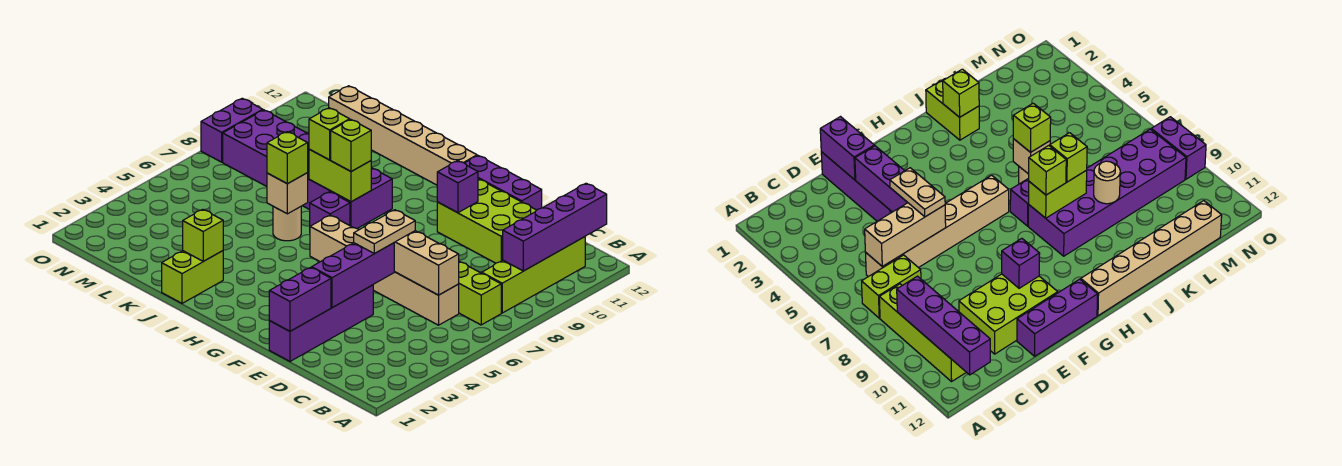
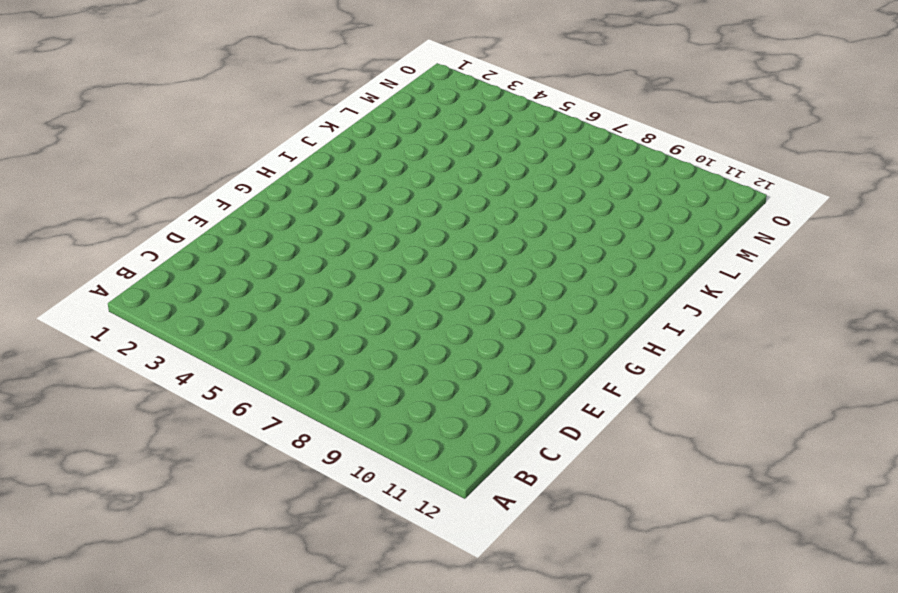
none -> lime brick B7:C7 level 1
none -> lime brick B8:B11 level 1
none -> tan brick C6:H6 level 1

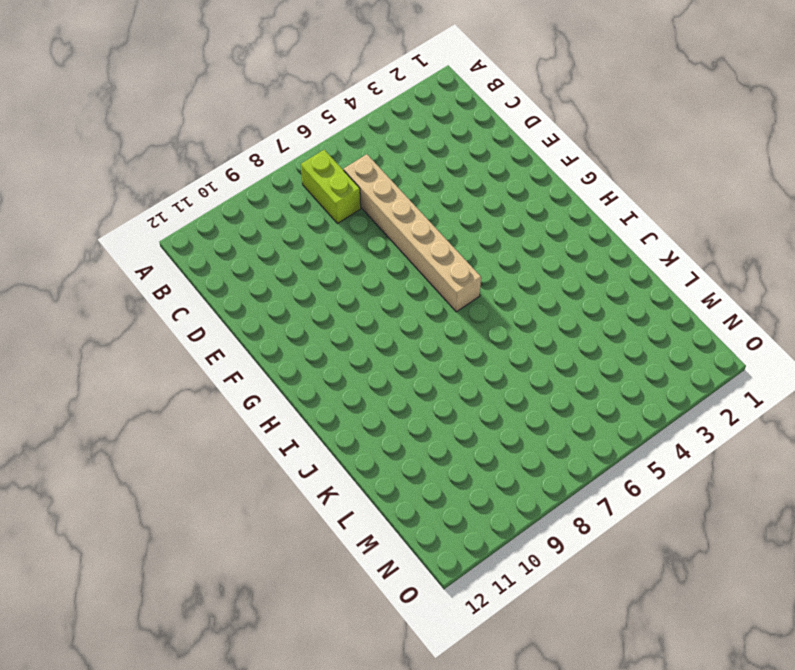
none -> lime brick B8:B11 level 1
none -> lime brick D10:F11 level 1
none -> purple brick E1:E4 level 1

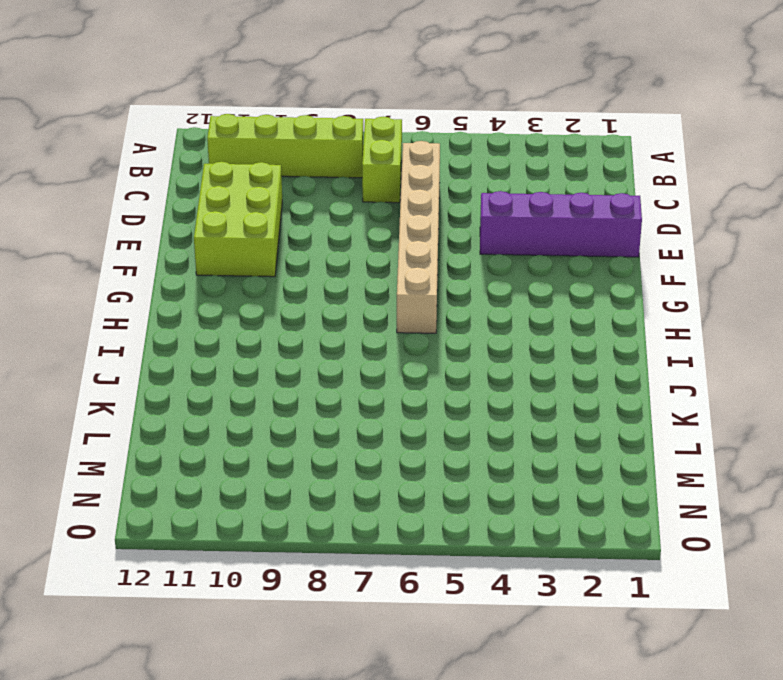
none -> purple brick E12:G12 level 1
none -> tan brick H12:M12 level 1
none -> purple brick I7 level 1

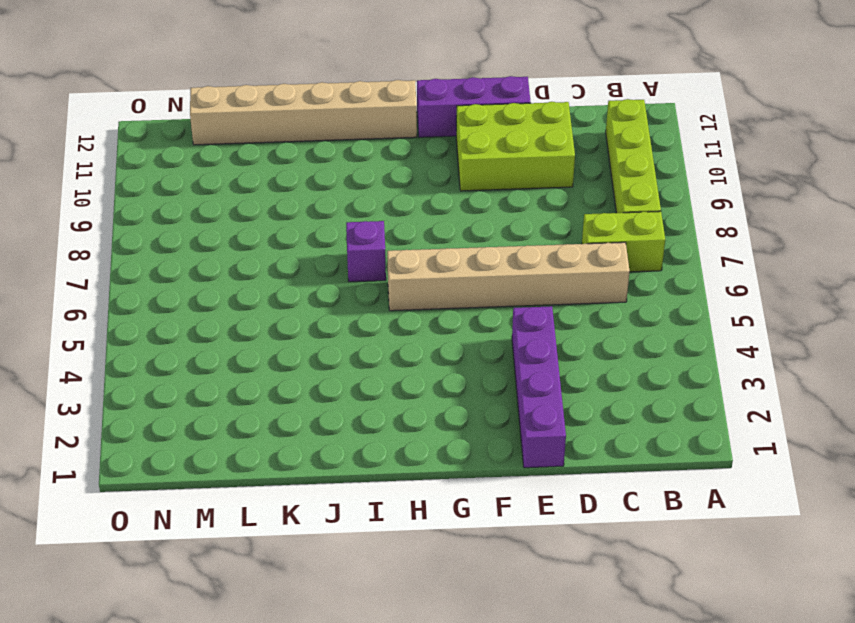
none -> purple brick I8:N9 level 1
none -> lime brick J1:J2 level 1
none -> tan round brick J6 level 1

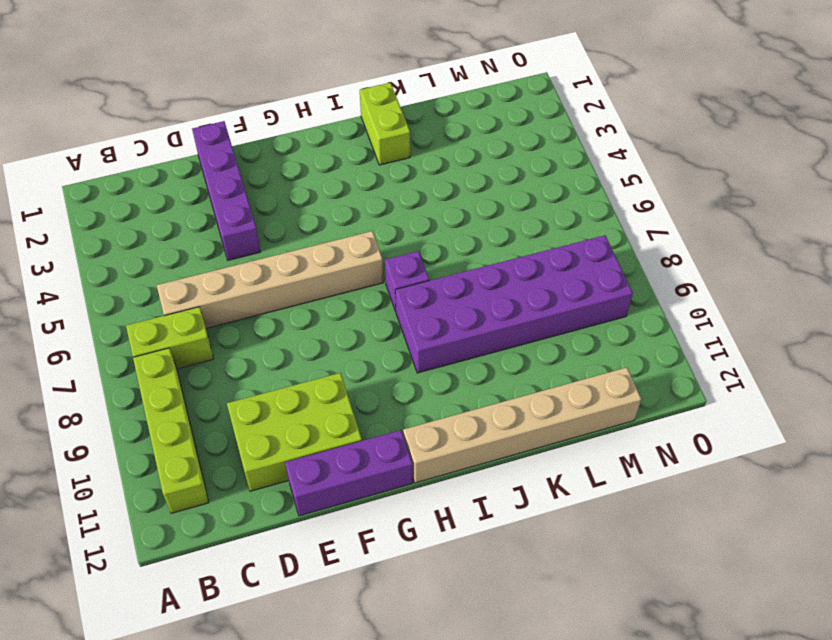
none -> tan round brick J6 level 1
none -> purple brick O8:O9 level 1
none -> purple brick B9:B12 level 2

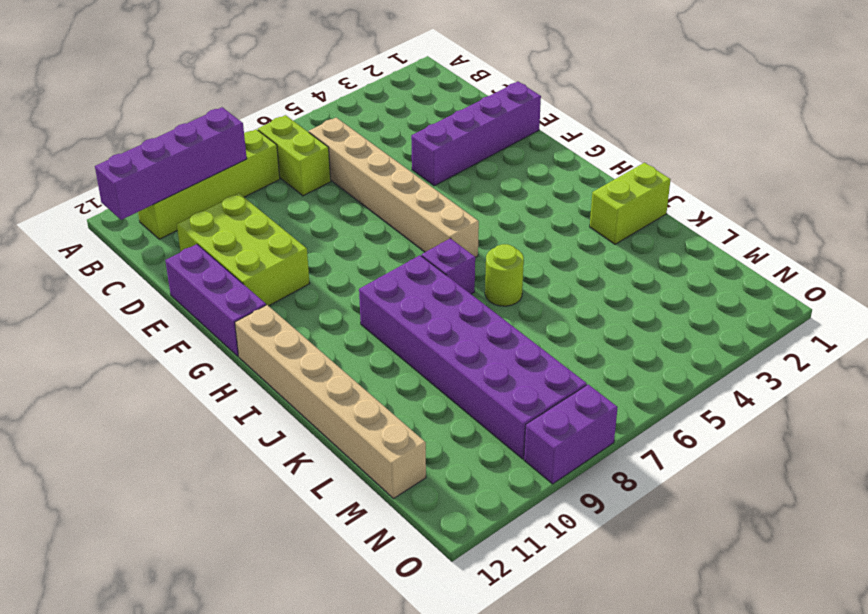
lime round brick J6 level 1 -> tan round brick J6 level 1
none -> tan brick C6:E6 level 2
none -> purple brick E1:E2 level 2
none -> purple brick E3:E5 level 2

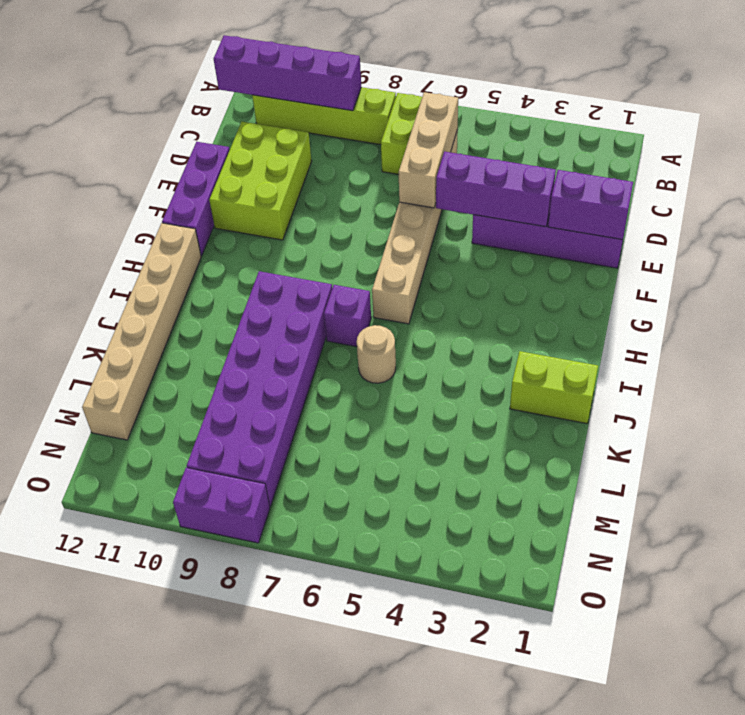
none -> purple brick F10 level 2
none -> lime brick I8:J8 level 2
none -> lime brick J2 level 2

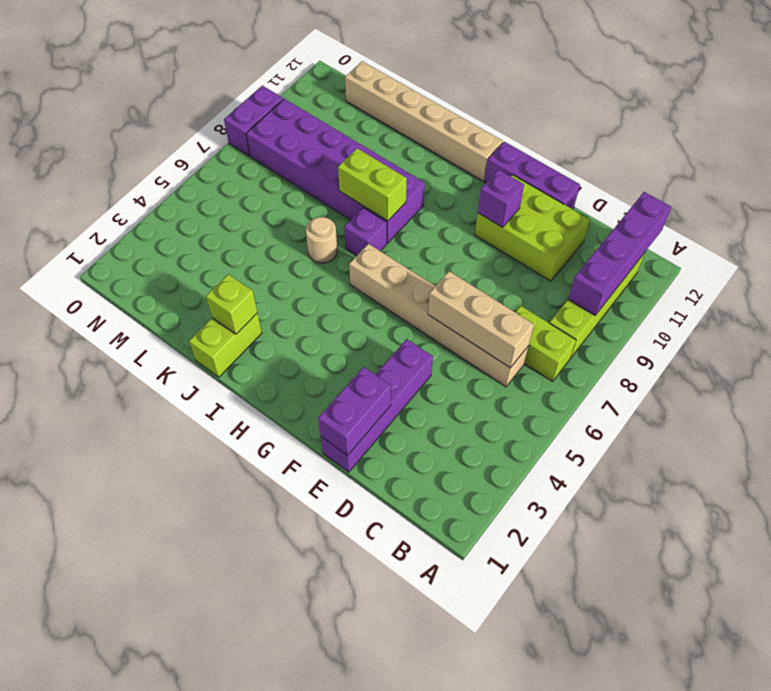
none -> purple brick E3:E5 level 2
none -> tan brick J6 level 2
none -> tan round brick K9 level 2

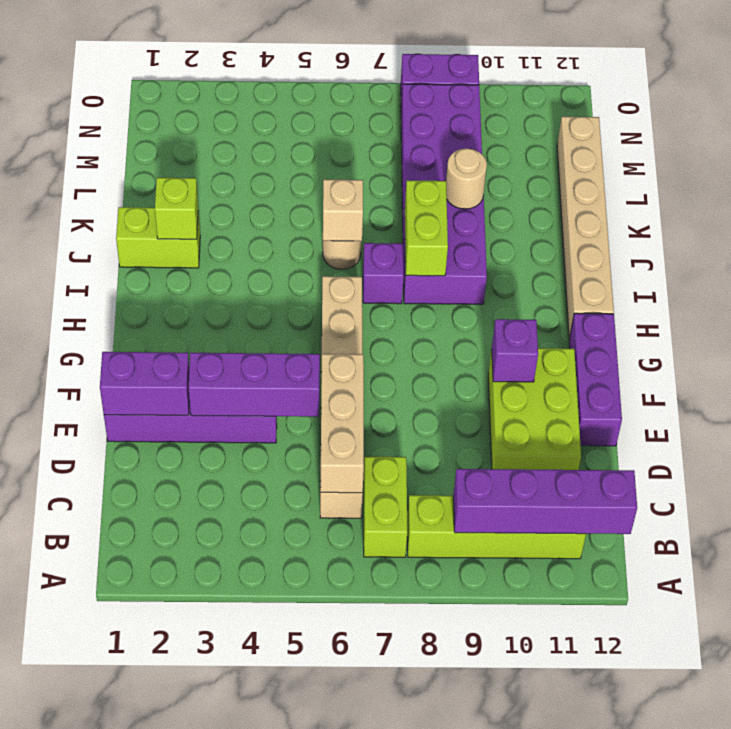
none -> tan plate E5:E6 level 3
none -> lime brick I8 level 3
none -> lime brick J6 level 3

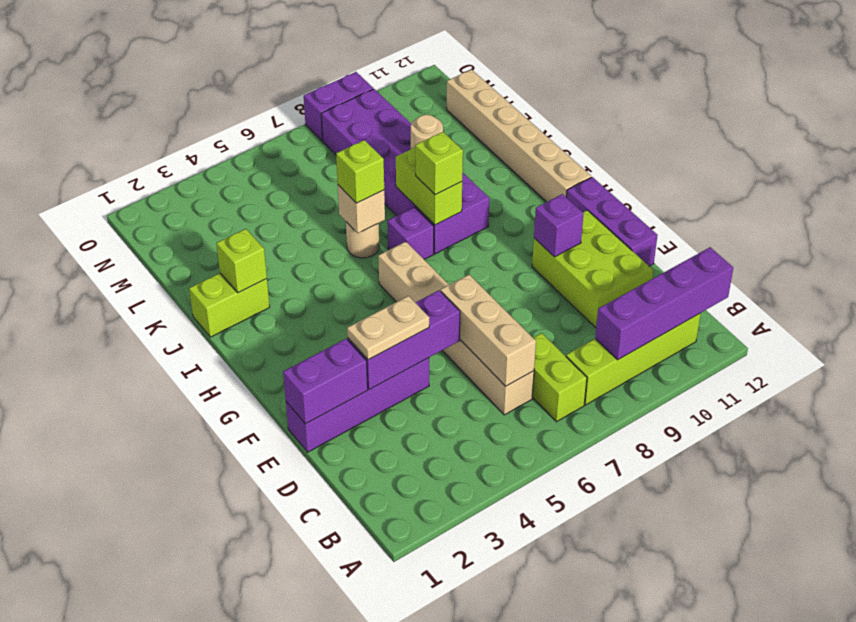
tan plate E3:E4 level 3 -> tan plate E5:E6 level 3
none -> lime brick J8 level 3

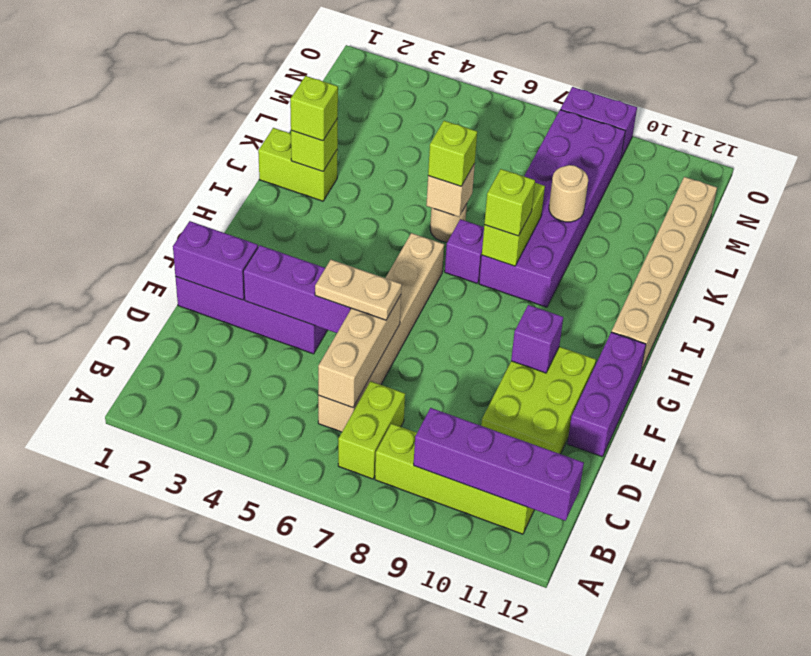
lime brick J2 level 3 -> lime brick J8 level 3

